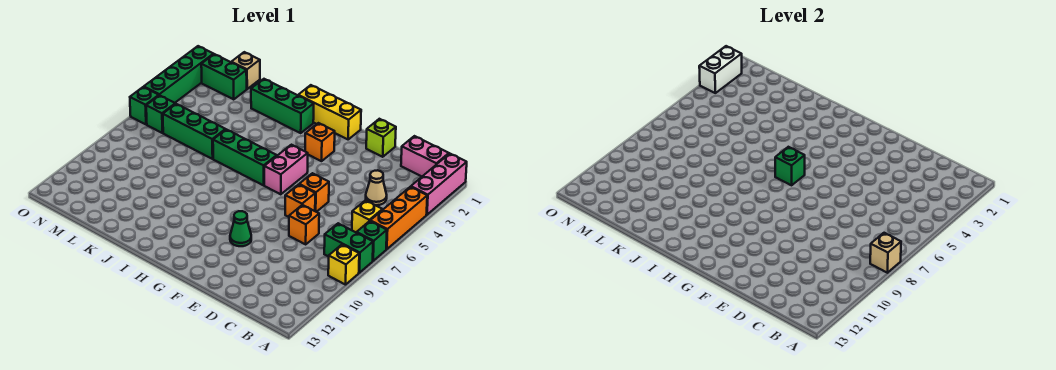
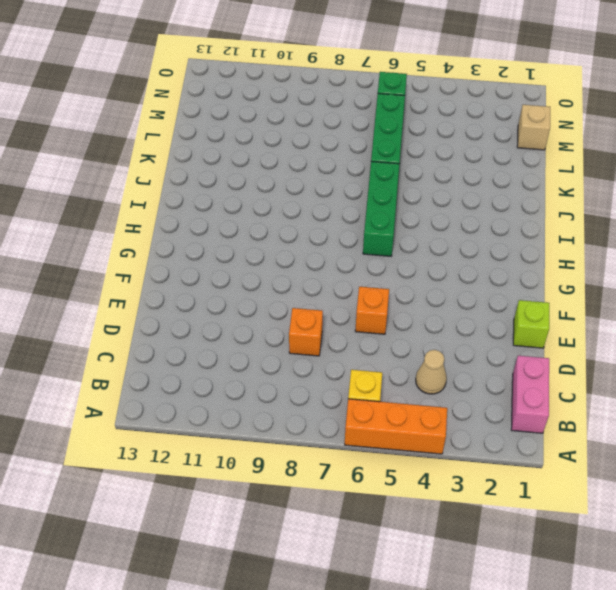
none -> pink brick A1:A3 level 1
none -> green brick A7 level 1
none -> green brick A8:B8 level 1

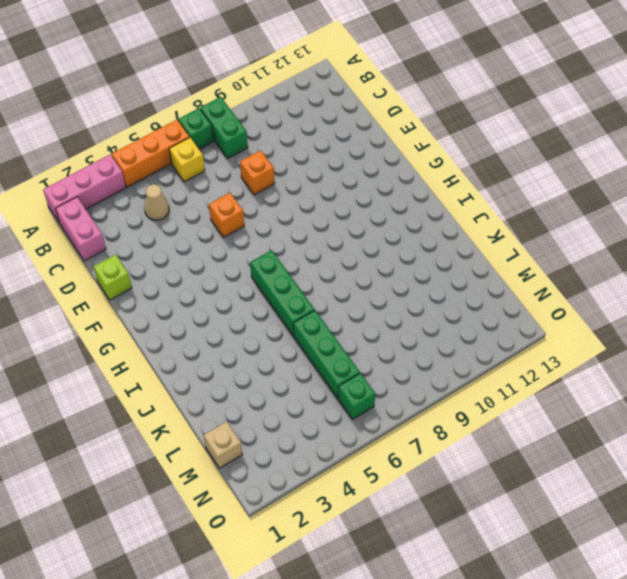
none -> yellow brick A9 level 1
none -> orange brick E7 level 1
none -> green cone F10 level 1

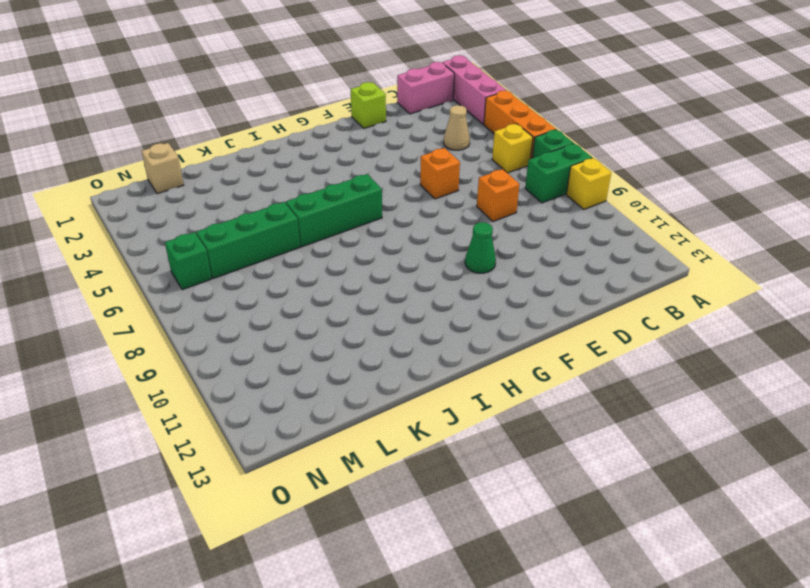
none -> orange brick E7 level 1
none -> yellow brick G1:I1 level 1
none -> orange brick G3 level 1

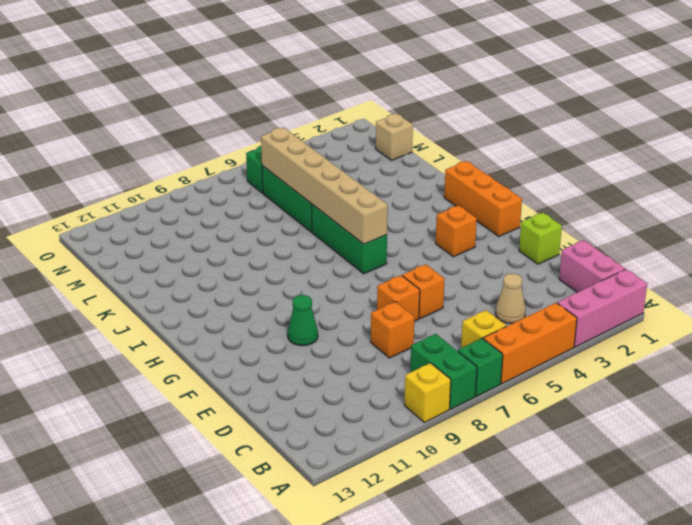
orange brick G1:I1 level 1 -> yellow brick G1:I1 level 1
tan brick H6:M6 level 2 -> green brick H6 level 2
none -> pink brick G5:G6 level 1
none -> green brick I2:K2 level 1
none -> green brick M2:N2 level 1

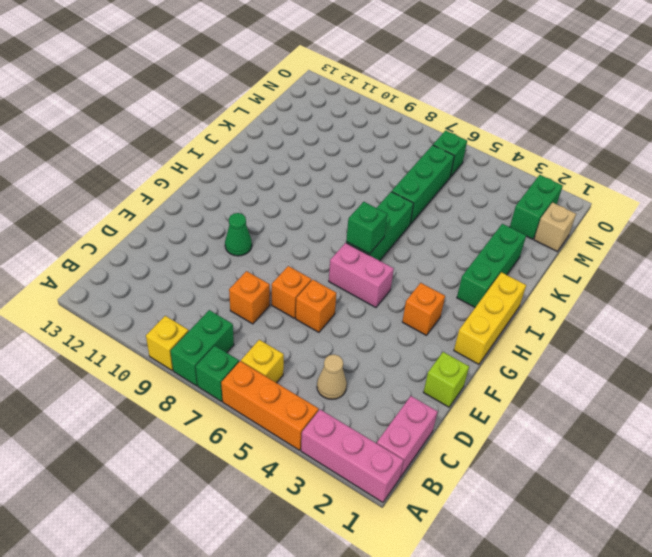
none -> green brick O2:O5 level 1
none -> green brick O6 level 1
none -> tan brick A8 level 2

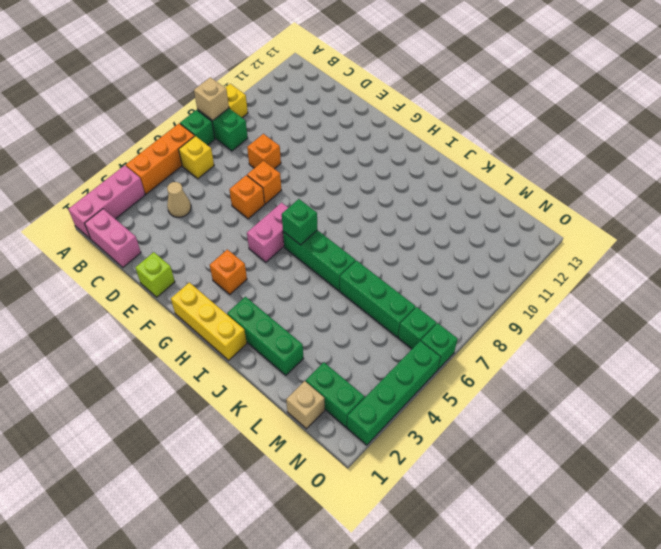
none -> green cone F10 level 1
none -> white brick O2:O3 level 2

